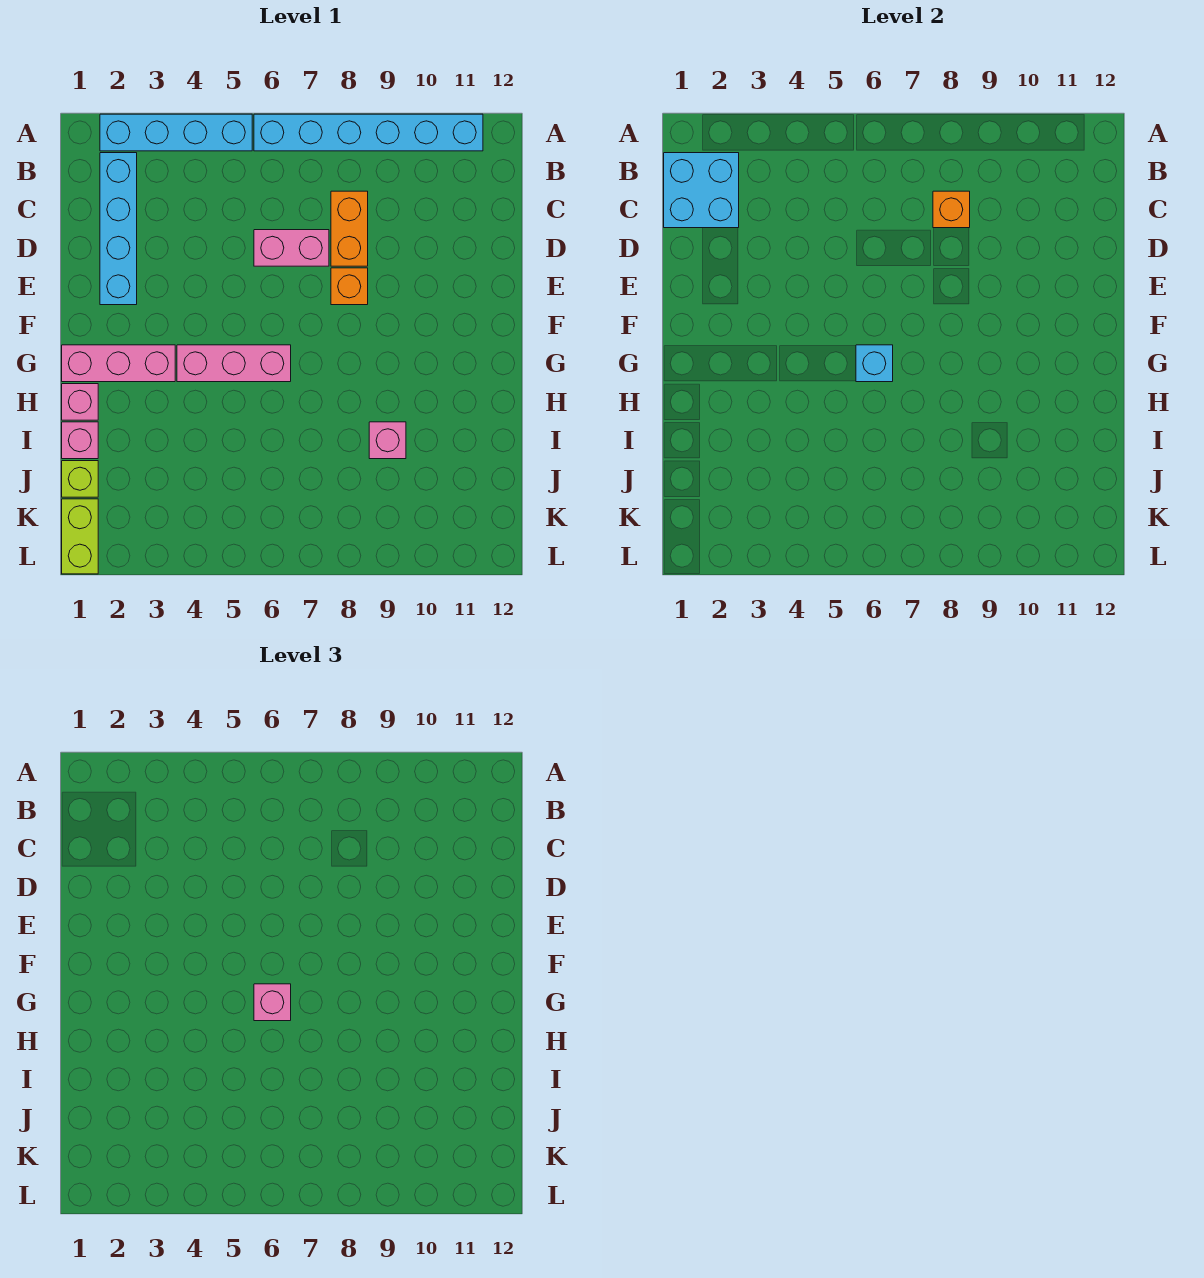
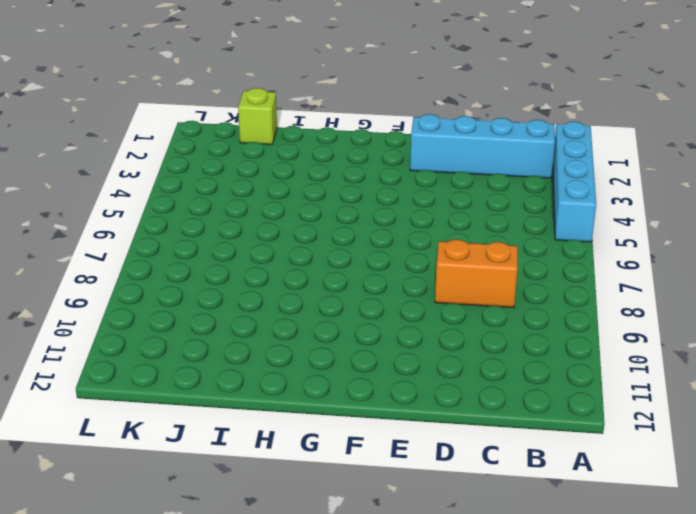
none -> cyan brick A6:A11 level 1
none -> pink brick D6:D7 level 1
none -> orange brick E8 level 1

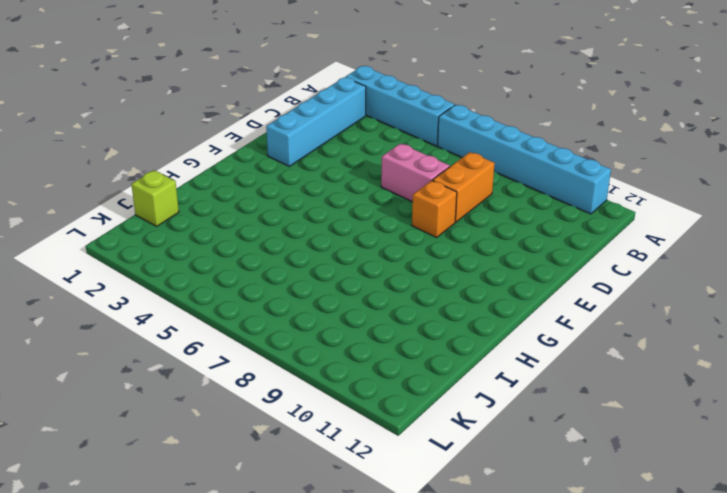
none -> pink brick G1:G3 level 1
none -> pink brick G4:G6 level 1
none -> pink brick H1 level 1

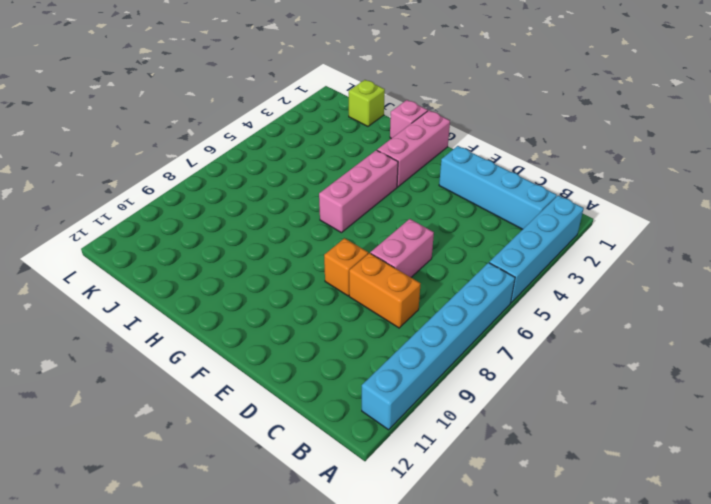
none -> pink brick I1 level 1
none -> pink brick I9 level 1
none -> lime brick K1:L1 level 1

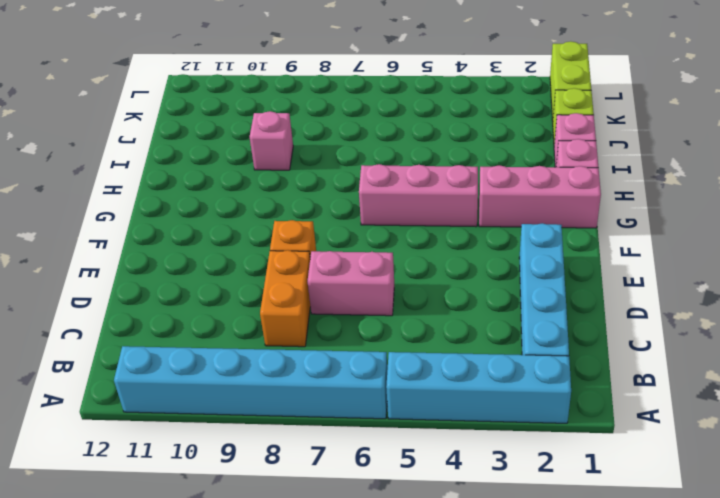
none -> cyan brick B1:C2 level 2
none -> orange brick C8 level 2
none -> cyan brick G6 level 2

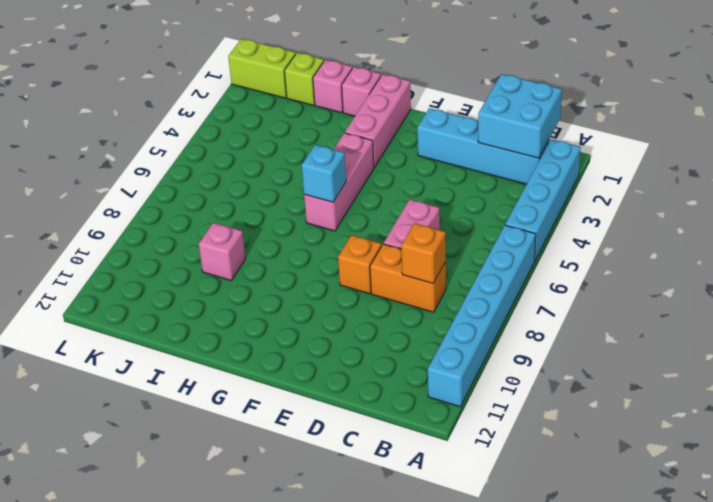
none -> pink brick G6 level 3

